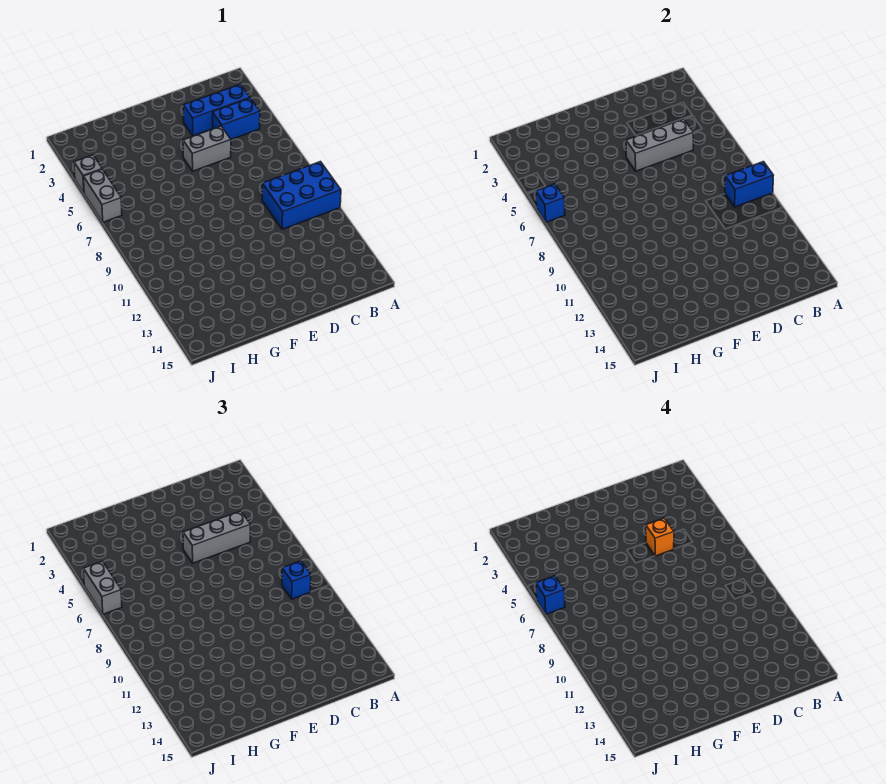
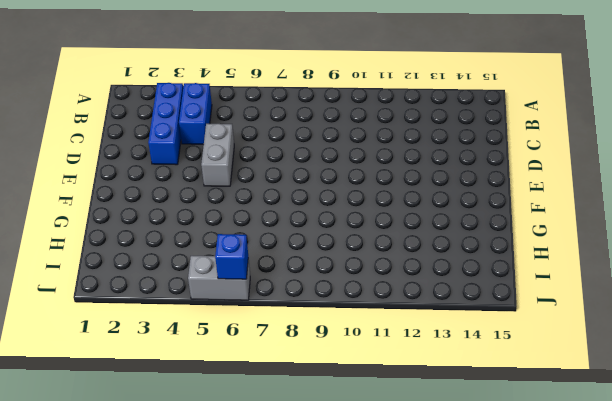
none -> blue brick A9:C10 level 1
none -> grey brick J4 level 1
none -> blue brick A9:B9 level 2

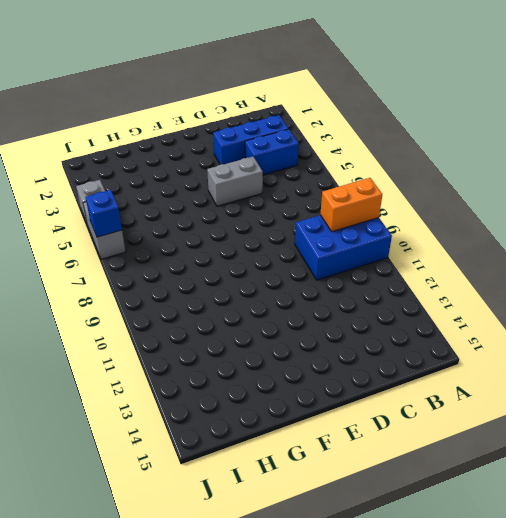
orange brick A9:B9 level 2 -> blue brick A9:B9 level 2
none -> grey brick C5:E5 level 2
none -> blue brick B9 level 3
none -> grey brick C5:E5 level 3

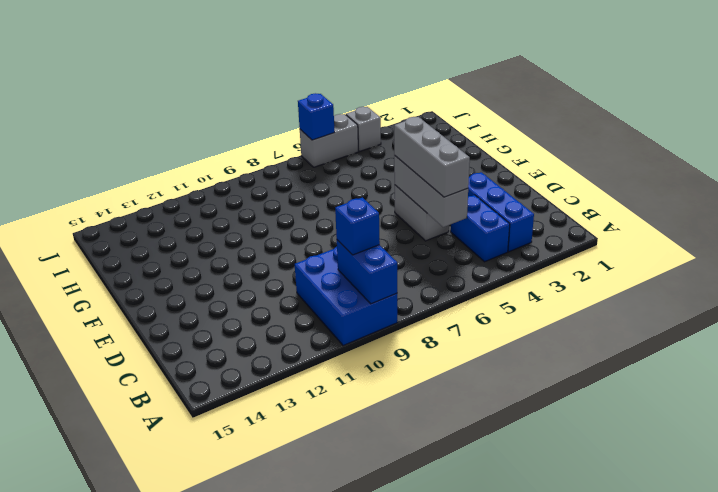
none -> grey brick J5:J6 level 3
none -> orange brick D5 level 4
none -> blue brick J6 level 4

